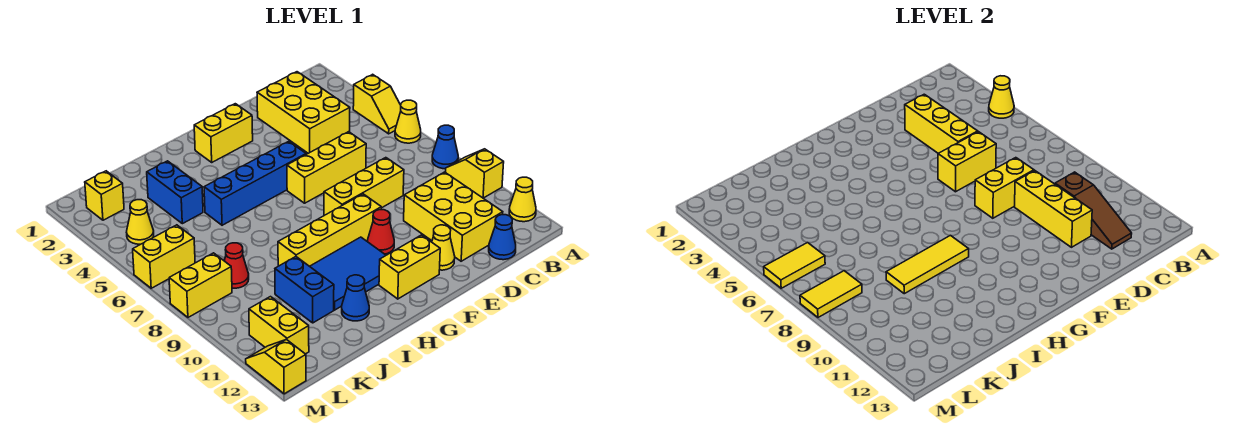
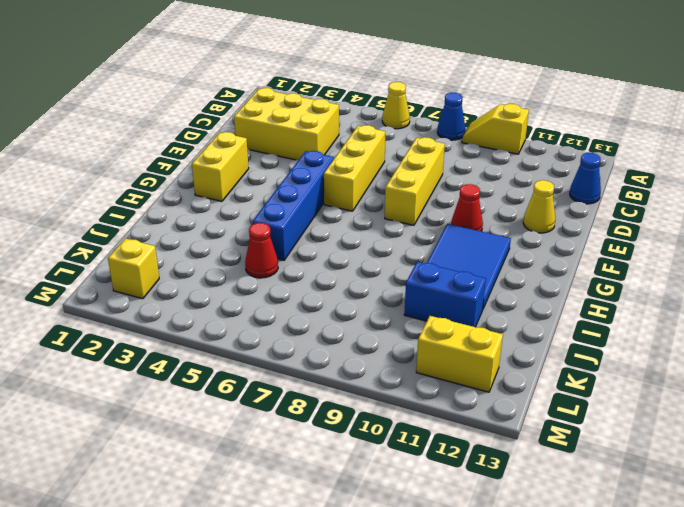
red cone J5 level 1 -> red cone K8 level 1
none -> yellow slope A4:A5 level 1 top 4
none -> yellow cone A12 level 1
none -> yellow brick C10:D12 level 1
none -> yellow brick F9:I9 level 1

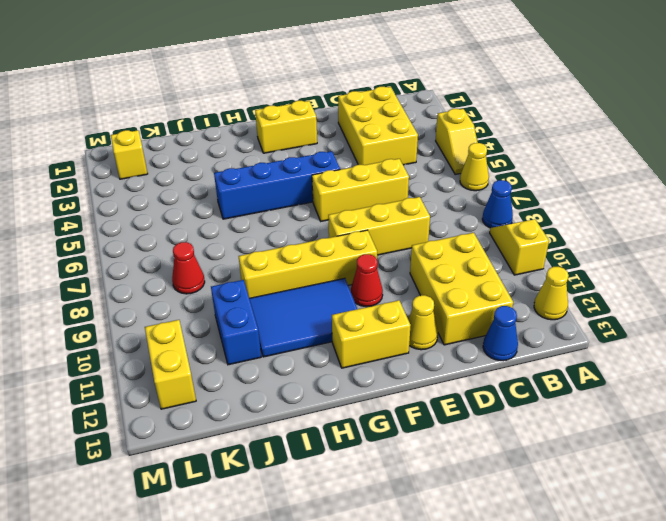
none -> blue cone I12 level 1
none -> blue brick J3:J4 level 1
none -> yellow cone L4 level 1
none -> yellow brick L6:M6 level 1

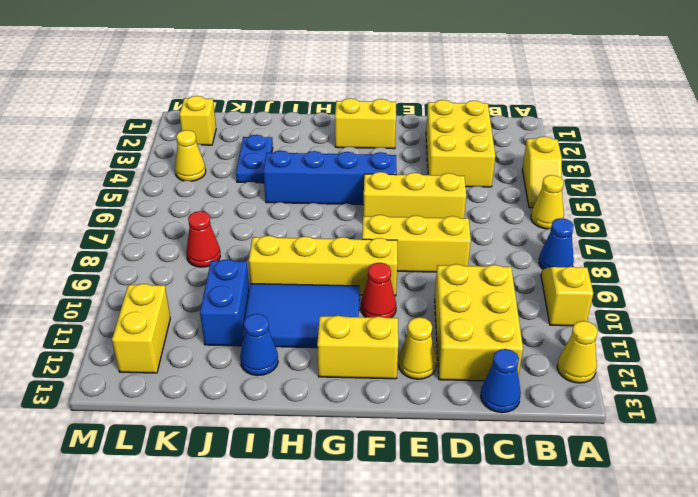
blue plate J3:J4 level 1 -> blue brick J3:J4 level 1
none -> yellow brick L6:M6 level 1
none -> yellow brick L8:M8 level 1
none -> yellow slope M12:M13 level 1 top 13
none -> yellow cone A4 level 2

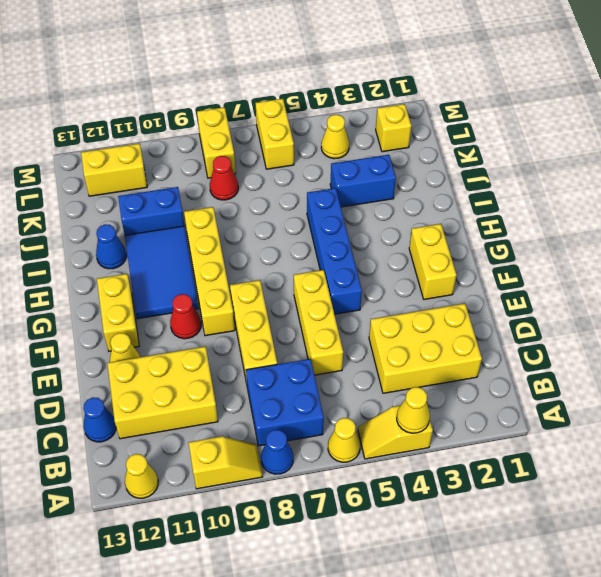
blue brick B7:C8 level 1 -> none
none -> yellow slope M12:M13 level 1 top 13
none -> brown slope C10:C12 level 2 top 10
none -> yellow brick D3:D5 level 2
none -> yellow brick D6:E6 level 2

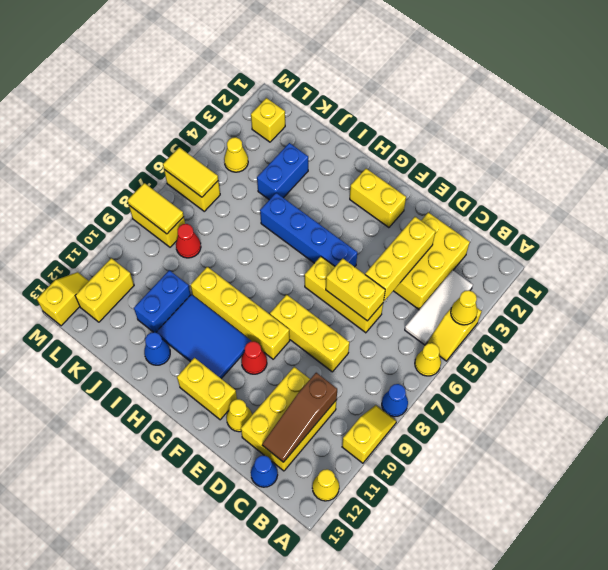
white tile B3:B5 level 1 -> none
none -> yellow brick D8:E8 level 2
none -> yellow brick D9:D11 level 2
none -> yellow tile H9:J9 level 2

